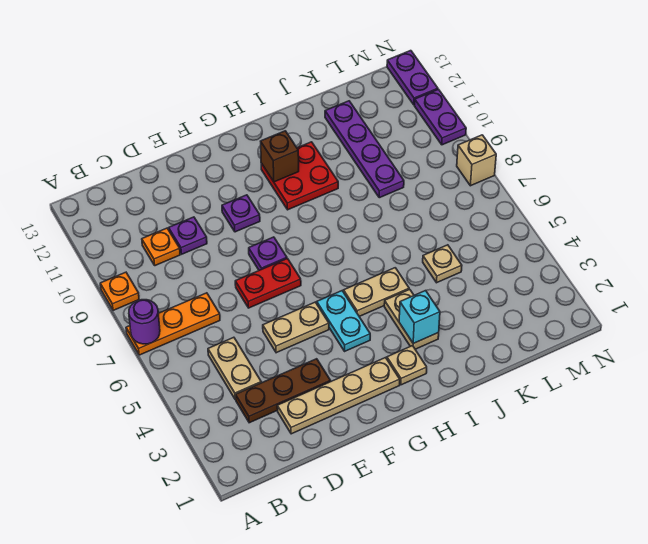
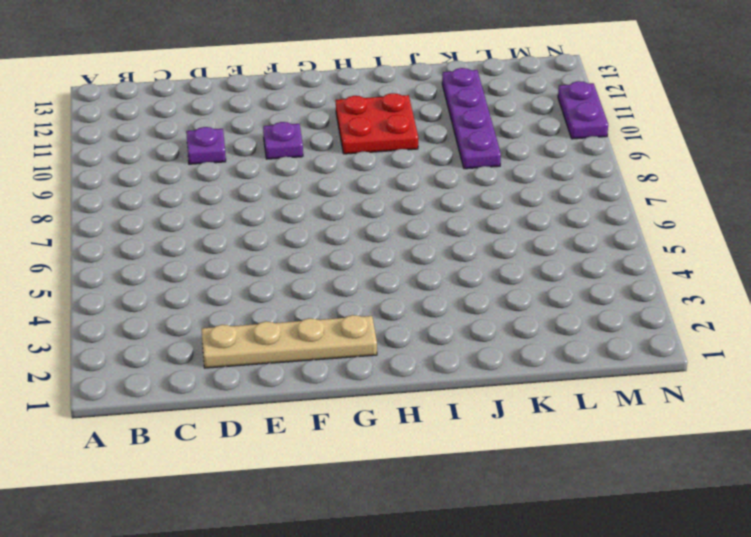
none -> orange plate A7:C7 level 1
none -> orange plate A9 level 1
none -> brown plate C3:E3 level 1

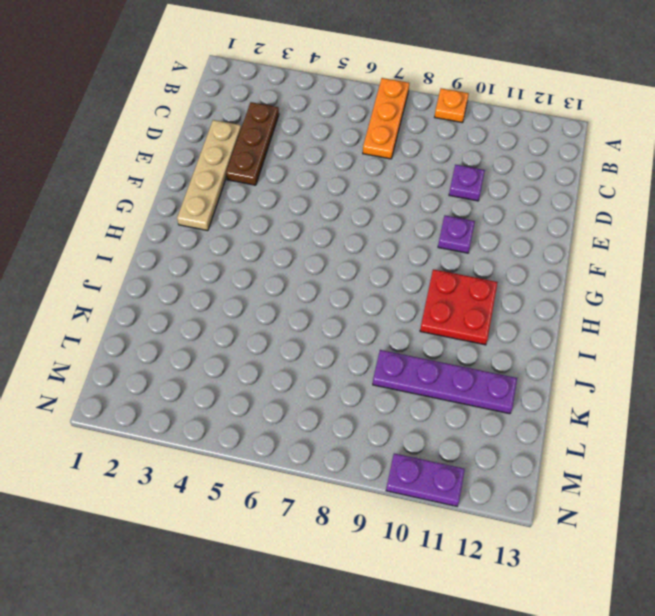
none -> tan plate C4:C5 level 1
none -> orange plate C10 level 1
none -> tan plate E5:F5 level 1

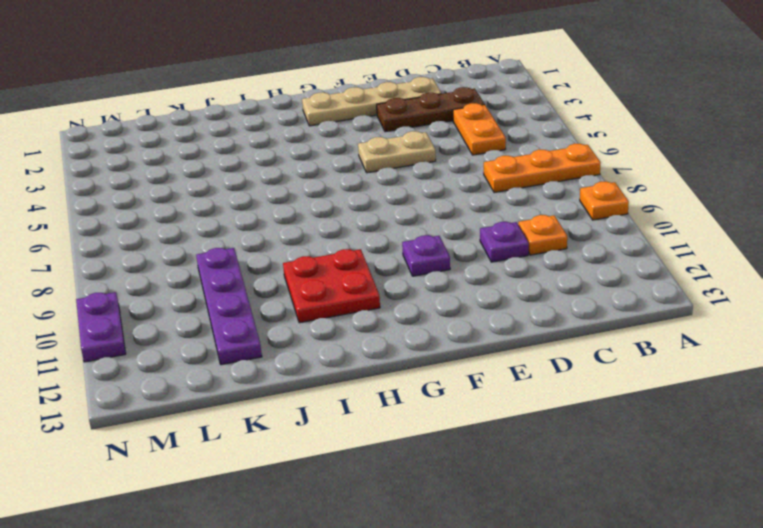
orange plate C4:C5 level 1 -> tan plate C4:C5 level 1
none -> red plate E7:F7 level 1
none -> purple plate F8 level 1
none -> cyan plate G4:G5 level 1

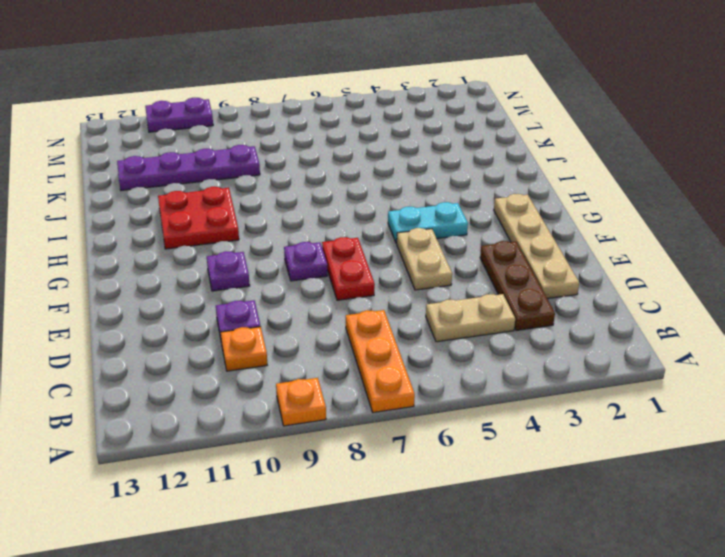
none -> tan plate H2 level 1
none -> tan plate H5:I5 level 1
none -> tan plate I3:I4 level 1

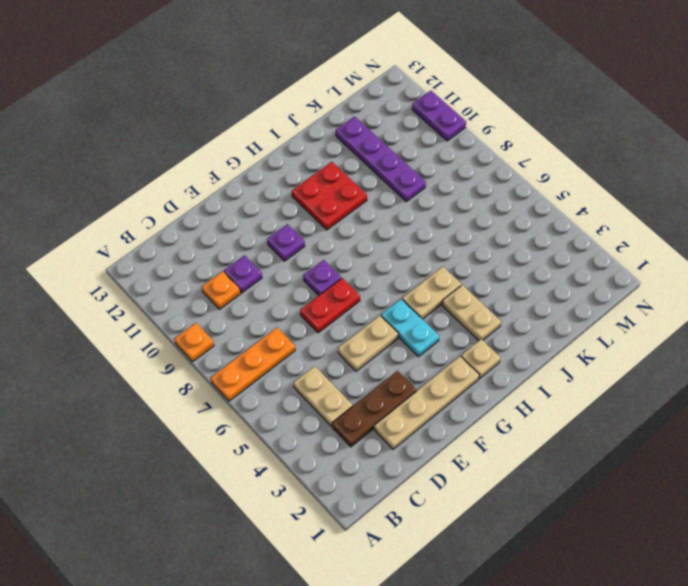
none -> tan plate K5 level 1
none -> tan brick N8 level 1
none -> purple plate N12:N13 level 1

